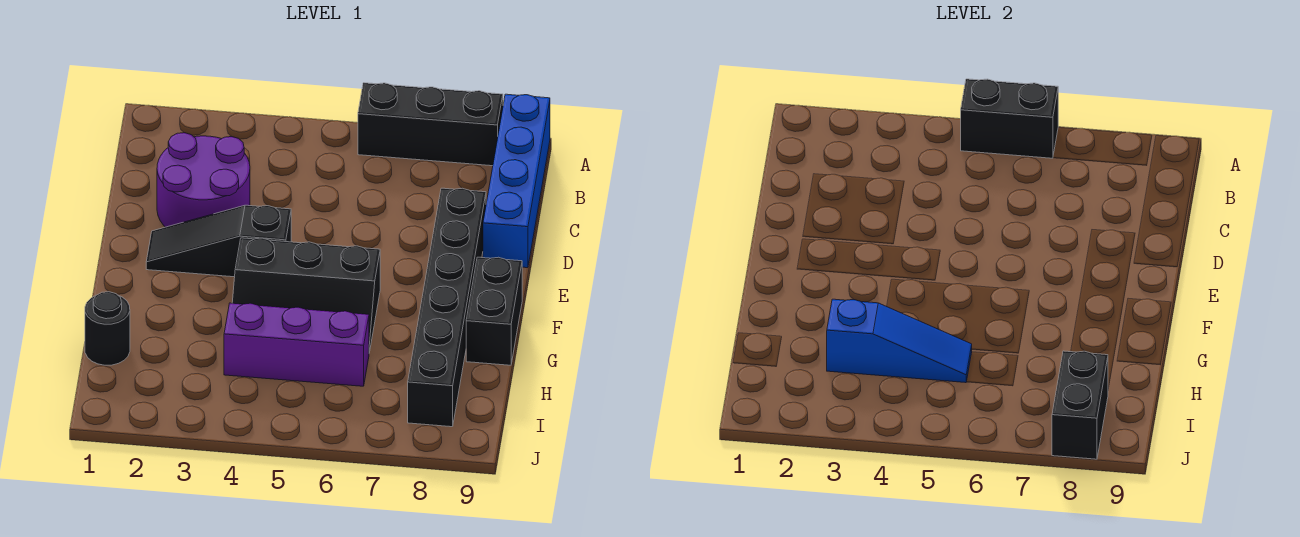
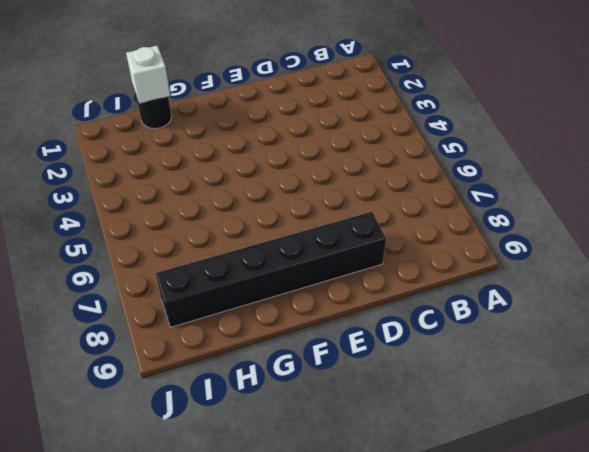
white brick H1 level 2 -> none
none -> black brick A6:A8 level 1
none -> blue brick A9:D9 level 1
none -> purple round brick C2:D3 level 1

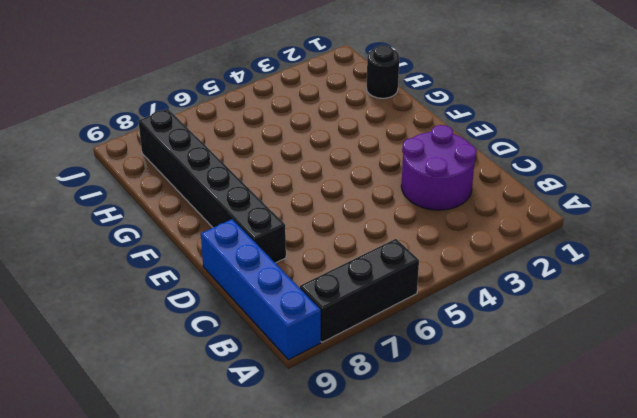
none -> black slope E2:E4 level 1 top 4
none -> black slope F4:G6 level 1 top F
none -> black brick F9:G9 level 1

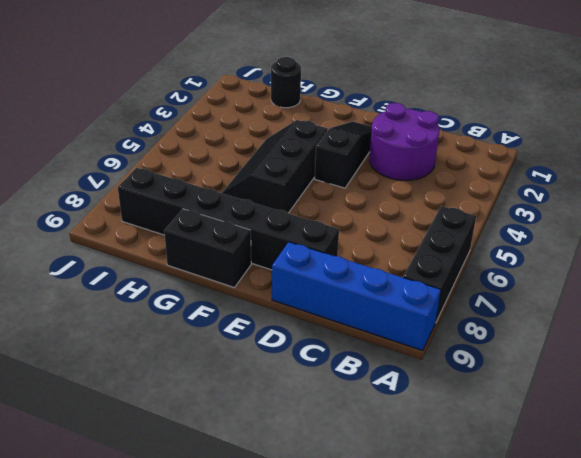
none -> purple brick H4:H6 level 1
none -> black brick A5:A6 level 2
none -> blue slope H3:H5 level 2 top 3

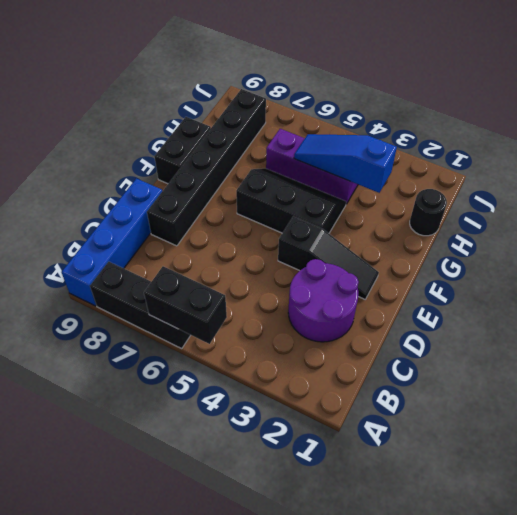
none -> black brick I8:J8 level 2

